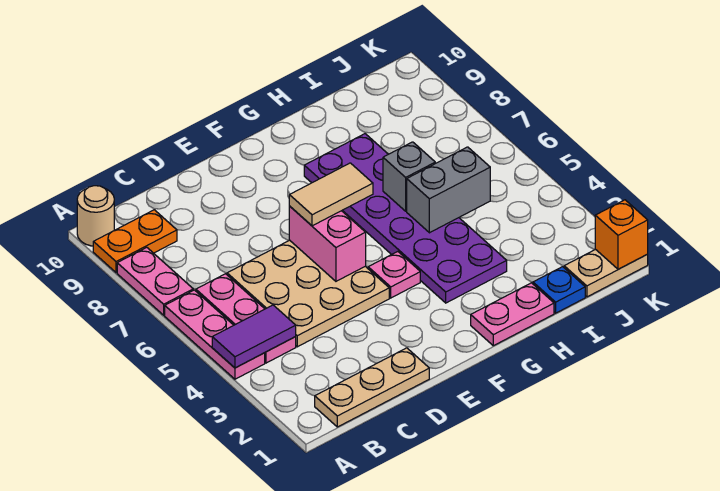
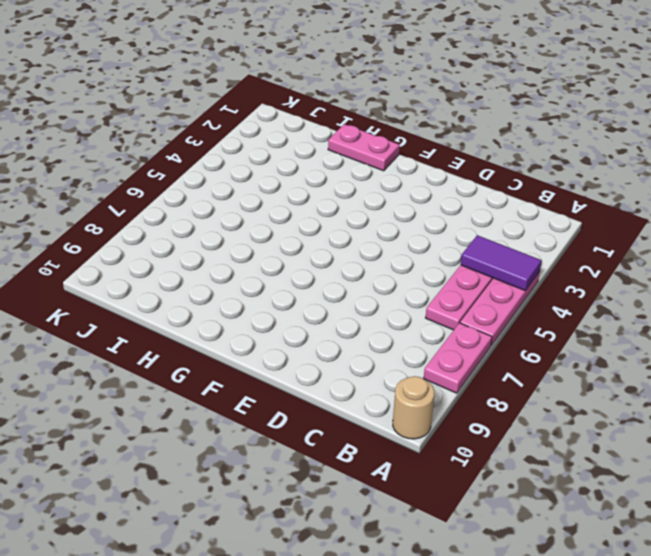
none -> orange plate A9:B9 level 1
none -> tan plate B1:D1 level 1
none -> tan plate C4:E6 level 1

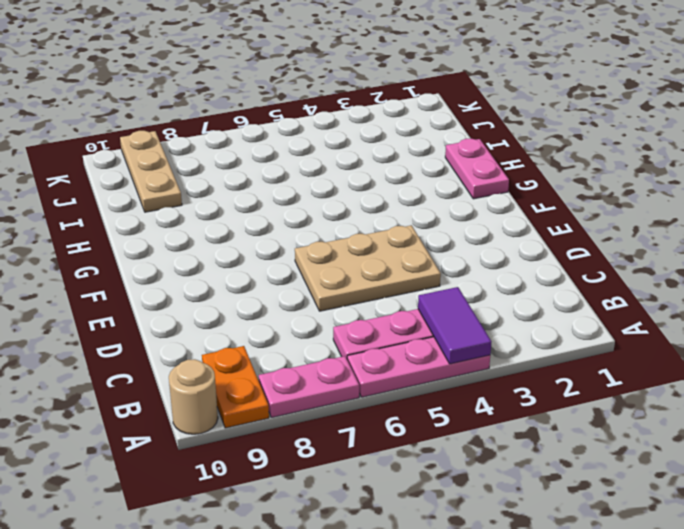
tan plate D4:E6 level 1 -> tan plate C4:E6 level 1
tan plate I9:K9 level 1 -> tan plate B1:D1 level 1
none -> pink plate F4 level 1
none -> purple plate G3:H8 level 1
none -> blue plate I1 level 1

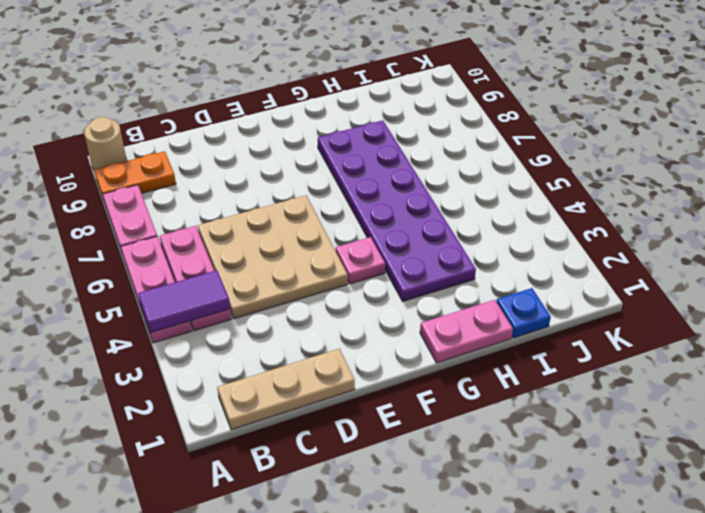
none -> tan plate J1:K1 level 1
none -> pink brick E5:E6 level 2
none -> grey brick H5:I5 level 2

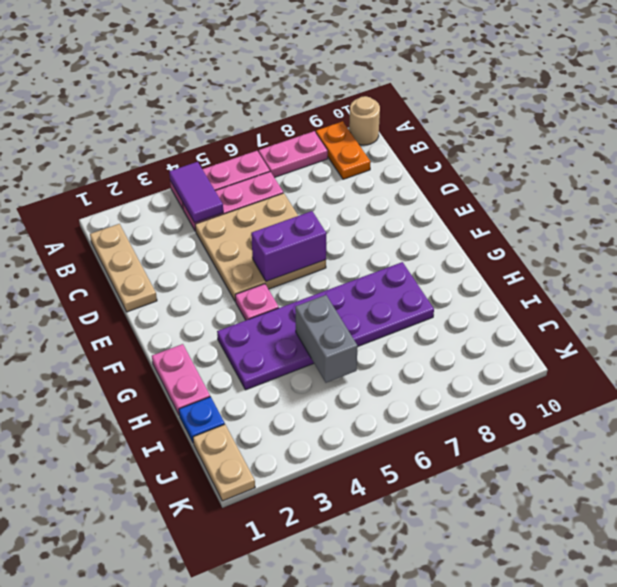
purple brick E5:E6 level 2 -> pink brick E5:E6 level 2
none -> grey brick H6 level 2
none -> orange brick K1 level 2
none -> tan tile E6:F6 level 3

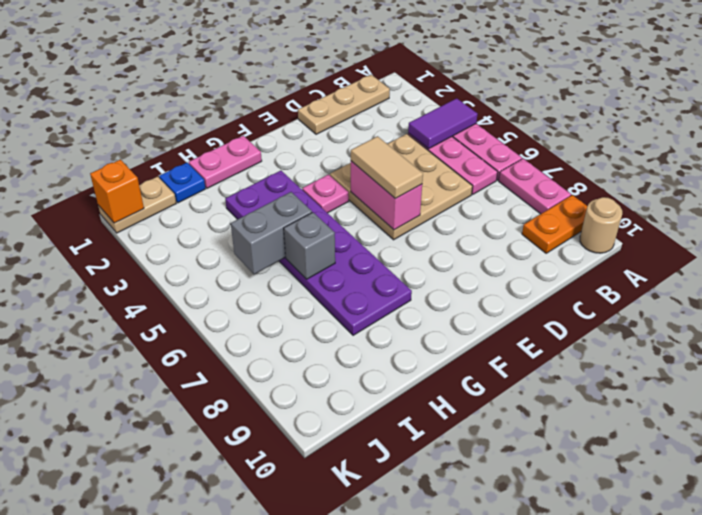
tan tile E5:E6 level 3 -> tan tile E6:F6 level 3

